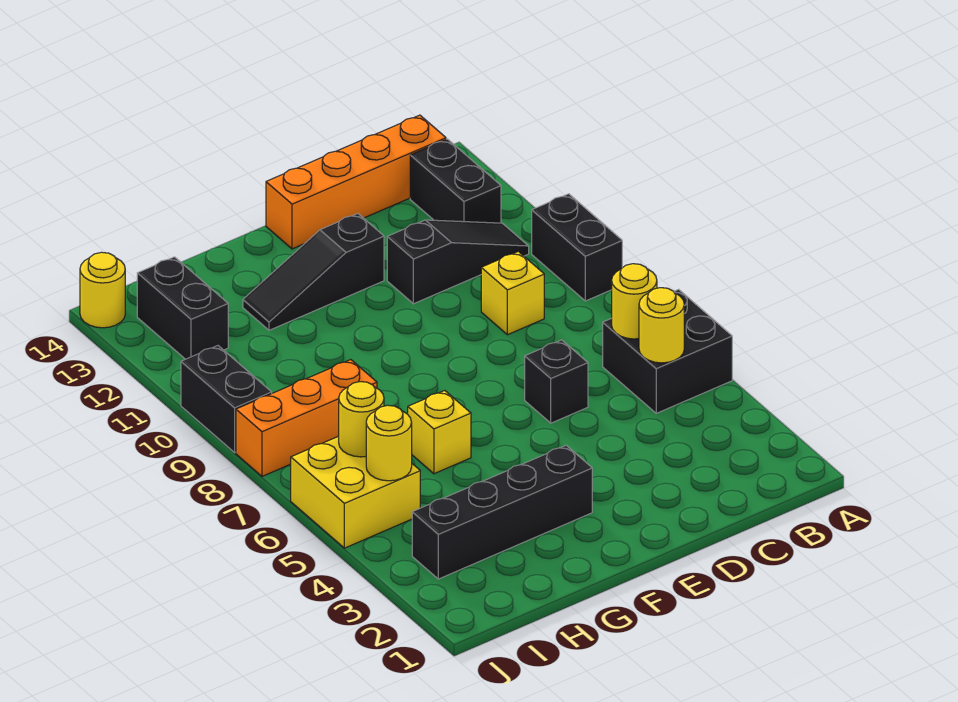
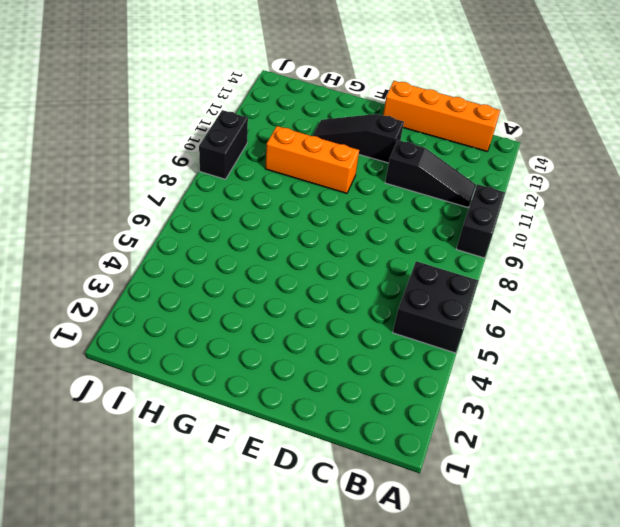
orange brick F10:H10 level 1 -> orange brick H8:J8 level 1
none -> black brick B12:B13 level 1
none -> yellow brick C9 level 1
none -> black brick D6 level 1

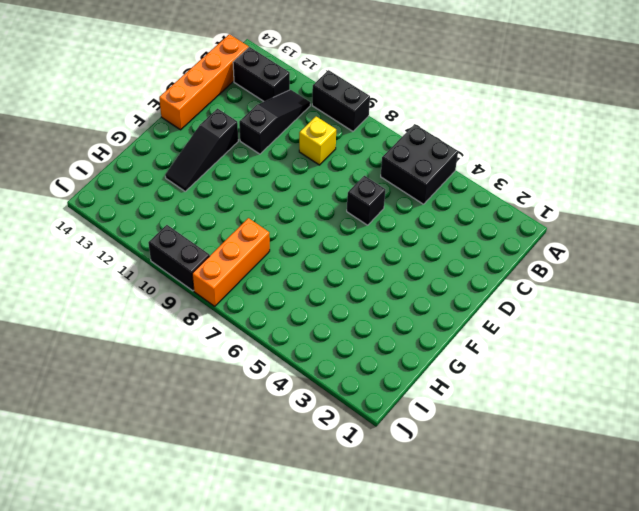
none -> black brick F3:I3 level 1
none -> yellow brick G6 level 1
none -> yellow brick I5:J6 level 1

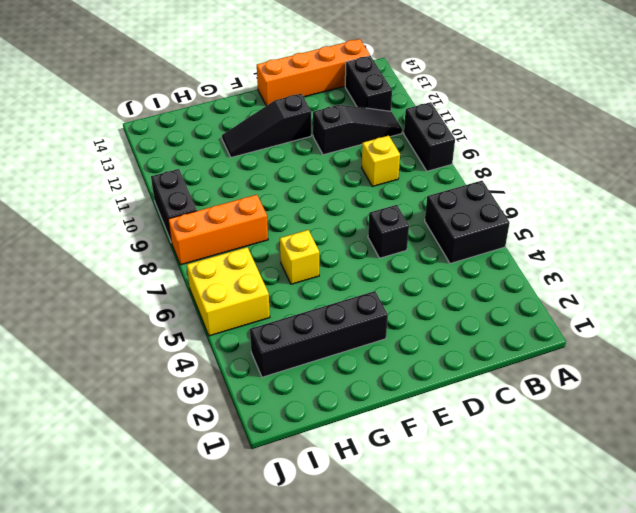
none -> black brick I12:I13 level 1
none -> yellow round brick J14 level 1
none -> yellow round brick B5 level 2

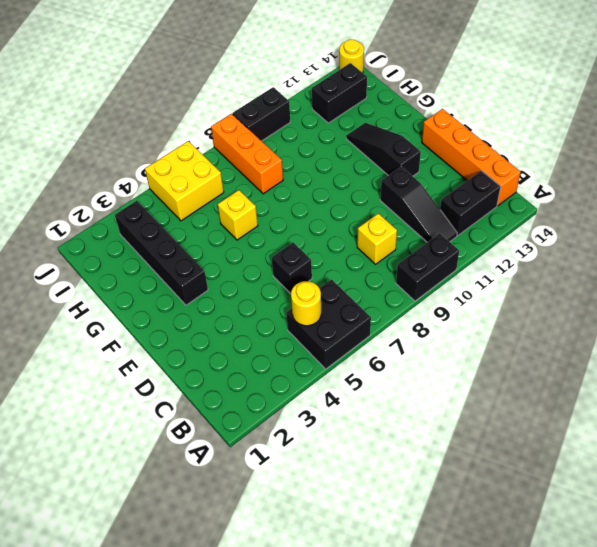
none -> yellow round brick B6 level 2
none -> yellow round brick I5 level 2
none -> yellow round brick I6 level 2

